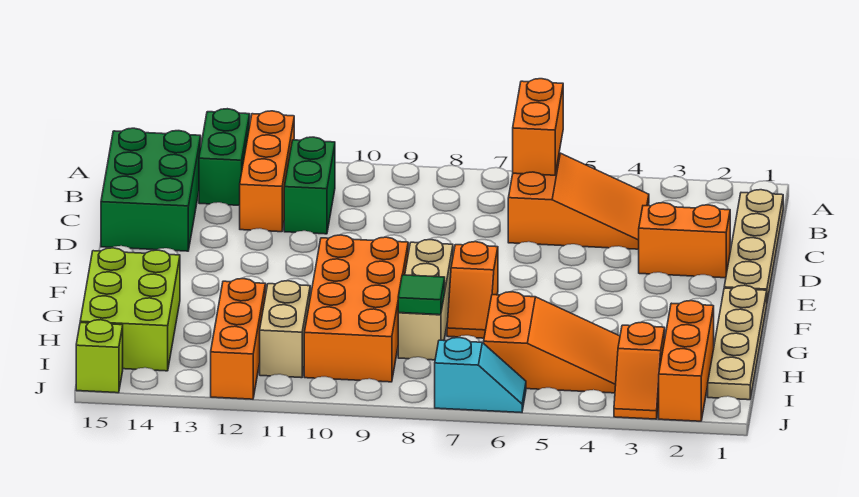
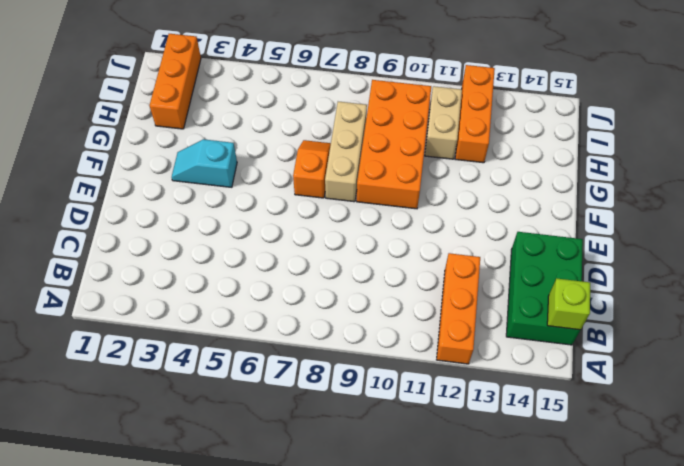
lime brick B15 level 2 -> lime brick J15 level 1
cyan slope F3:F4 level 1 top 4 -> cyan slope J6:J7 level 1 top 7
none -> green brick A13:B13 level 1
none -> tan plate B1:E1 level 1
none -> orange slope B4:C6 level 1 top 6

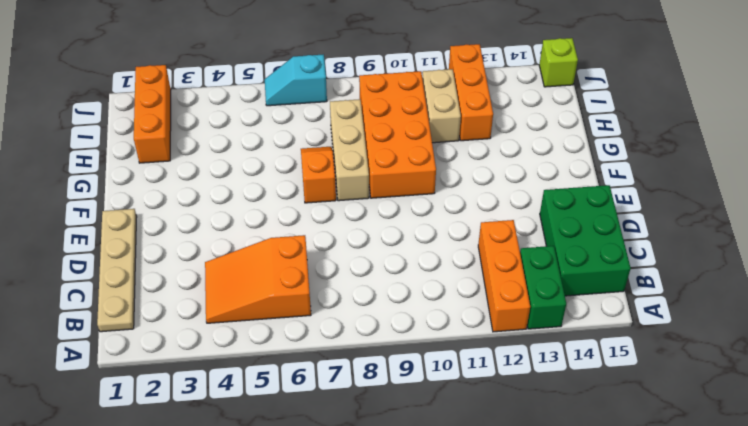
none -> green brick B11:C11 level 1
none -> orange brick D2:D3 level 1
none -> tan plate F1:I1 level 1

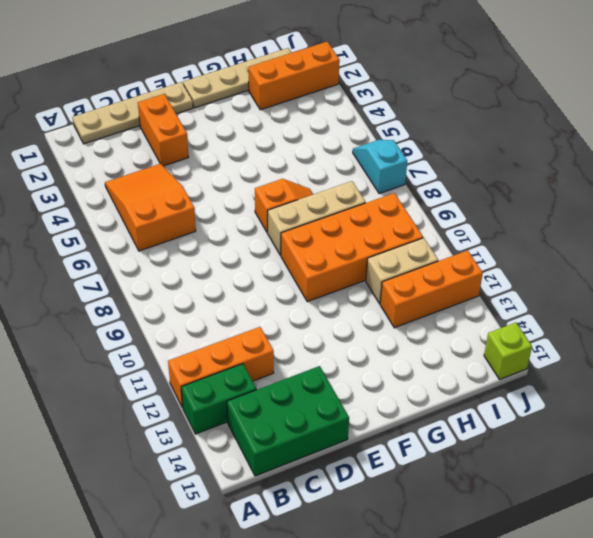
none -> green brick B11:C11 level 1
none -> lime brick G14:I15 level 1
none -> orange slope H4:I6 level 1 top 6

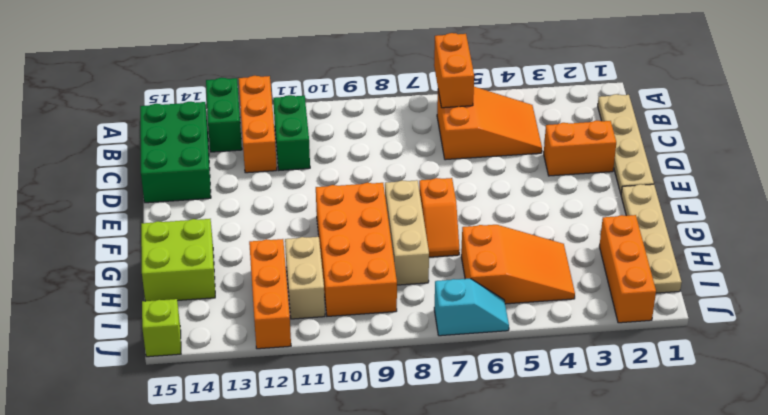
lime brick G14:H15 level 1 -> lime brick G14:I15 level 1
none -> orange slope I3:J3 level 1 top I
none -> green tile H8 level 2

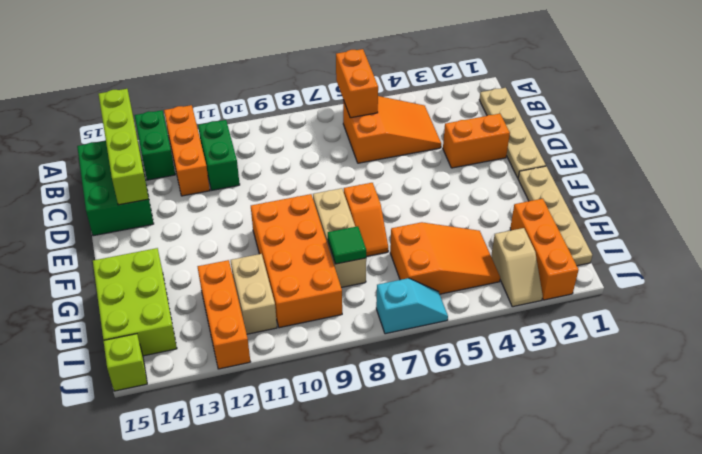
lime brick A14:D14 level 2 -> none
tan slope I3:J3 level 1 top I -> orange slope I3:J3 level 1 top I

